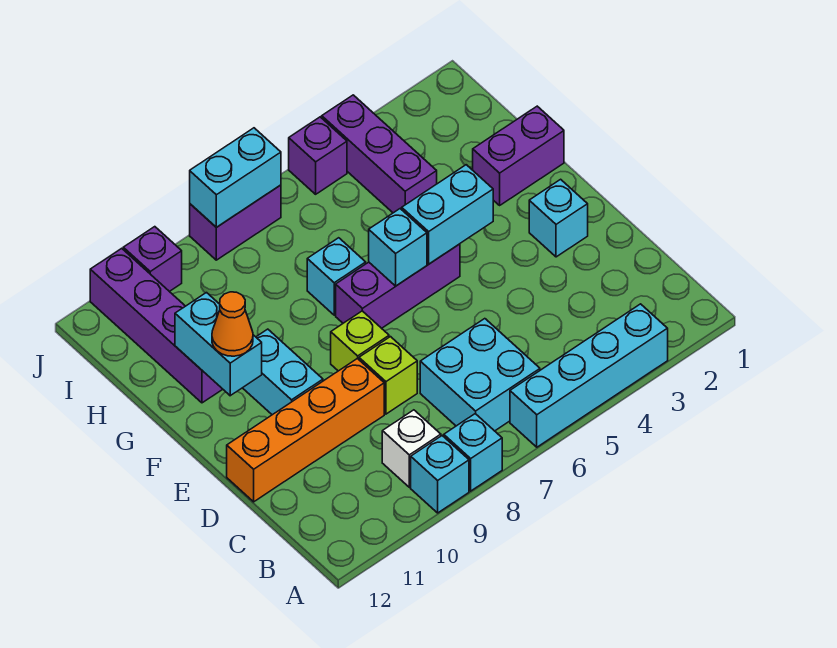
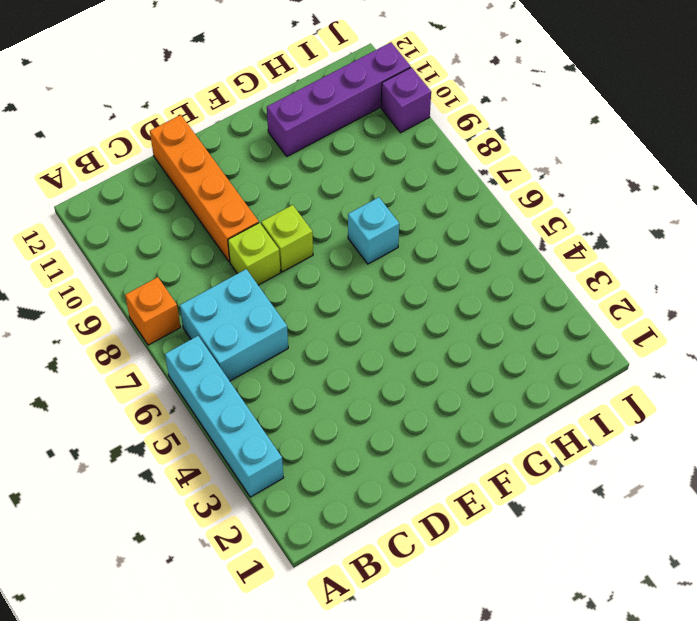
orange brick A8 level 1 -> cyan brick A8 level 1
none -> cyan brick A9 level 1
none -> white brick B9 level 1
none -> cyan brick E2 level 1

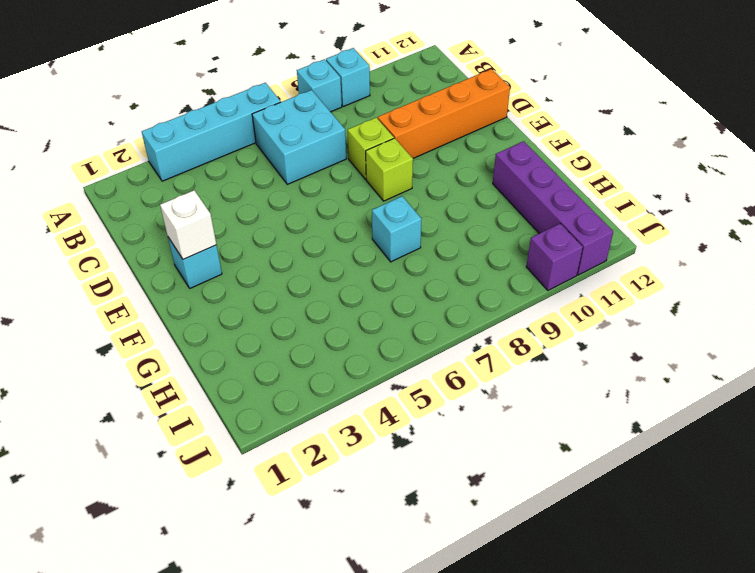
white brick E2 level 2 -> white brick B9 level 1
none -> cyan brick E10:F10 level 1
none -> purple brick F5:F7 level 1
none -> purple brick G1:G2 level 1

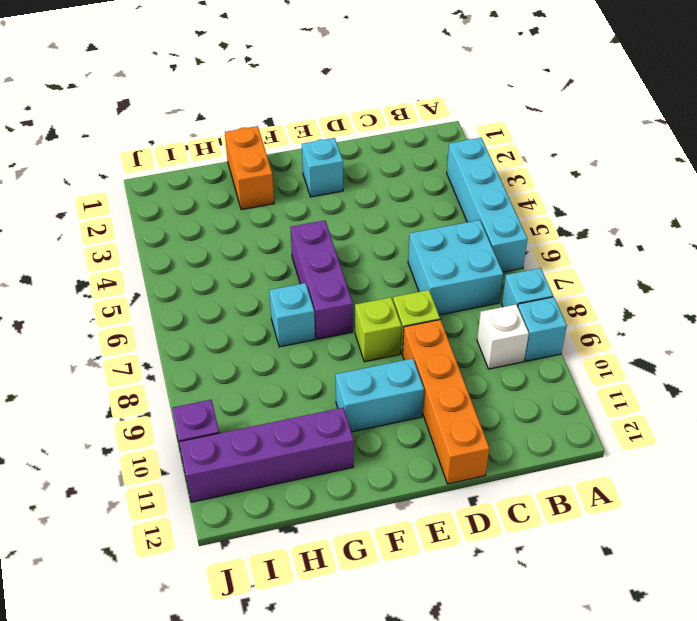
orange brick G1:G2 level 1 -> purple brick G1:G2 level 1
none -> purple brick H4:J4 level 1
none -> purple brick J5 level 1
none -> purple brick J7:J8 level 1

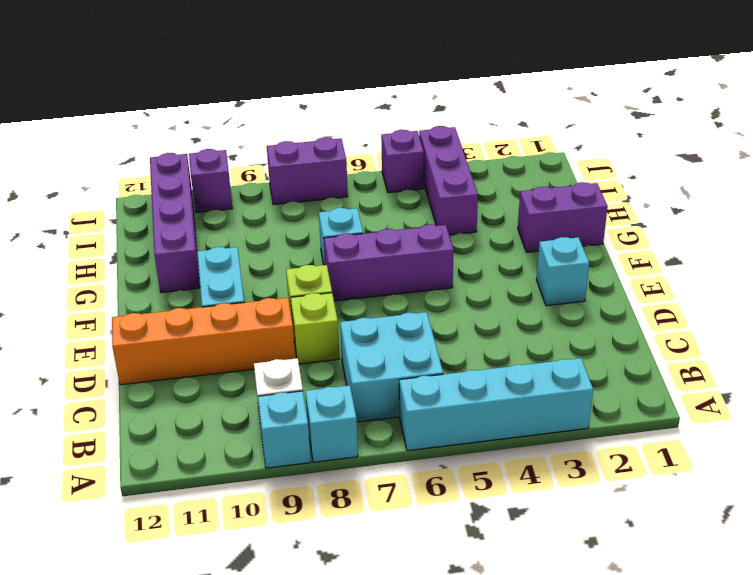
none -> cyan brick F4:F5 level 2
none -> cyan brick F6 level 2
none -> cyan brick F11:G11 level 2

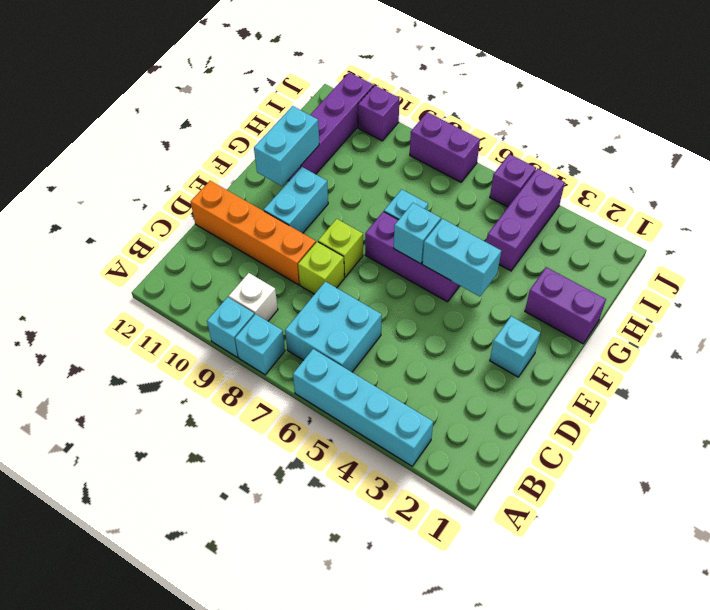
none -> cyan brick J7:J8 level 2
none -> orange cone F11 level 3

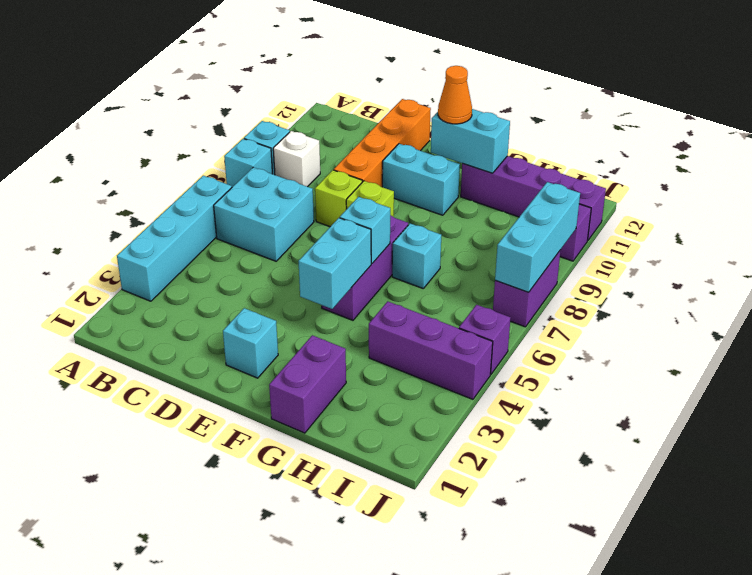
cyan brick J7:J9 level 2 -> cyan brick J7:J8 level 2

